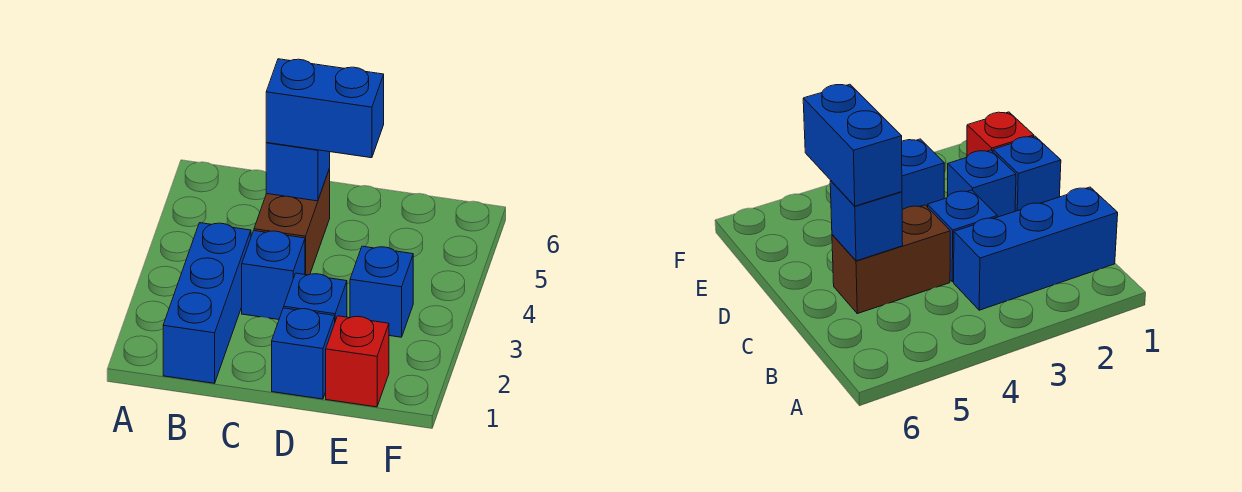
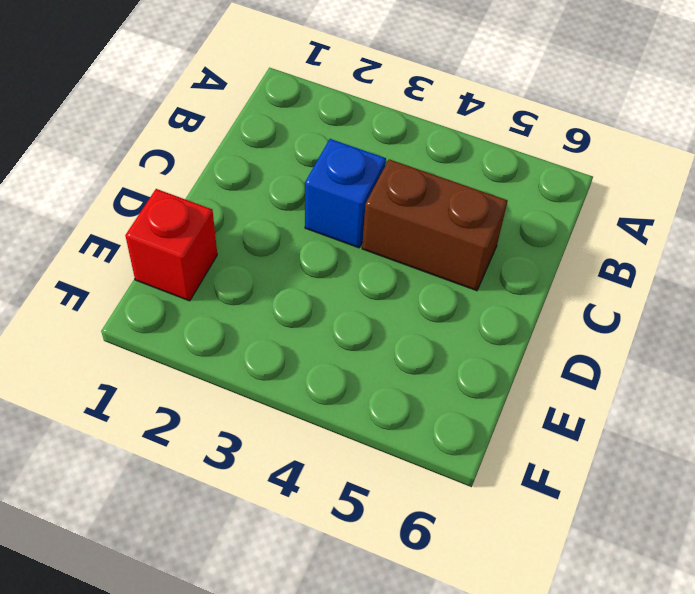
none -> blue brick B1:B3 level 1
none -> blue brick D1 level 1

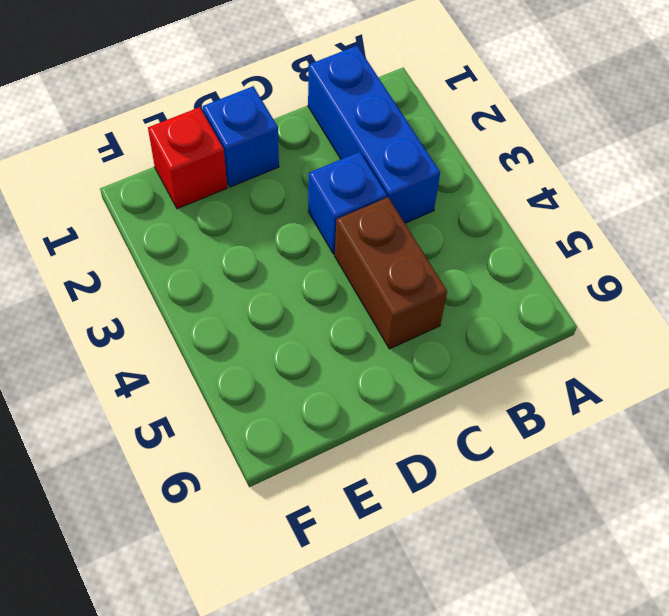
none -> blue brick D2 level 1
none -> blue brick E3 level 1

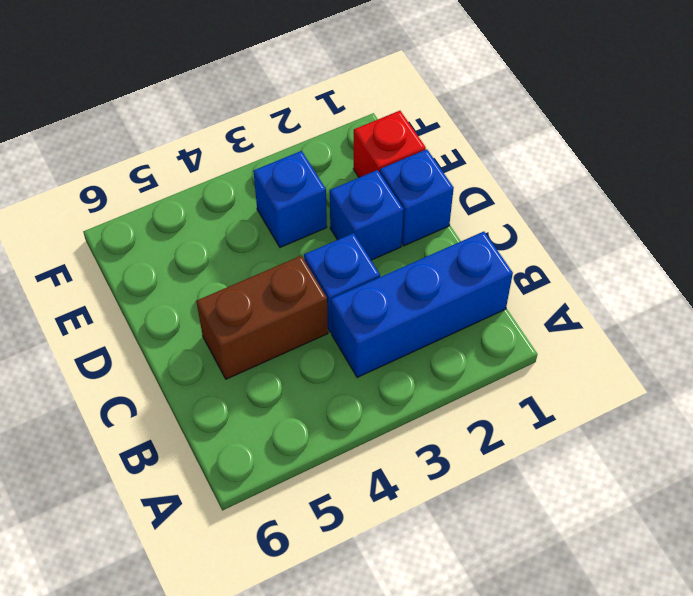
none -> blue brick C5 level 2
none -> blue brick C5:D5 level 3

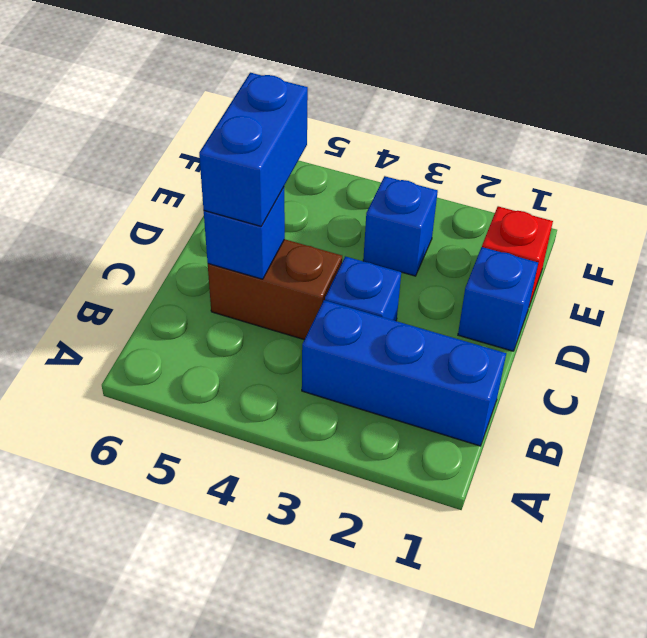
none -> blue brick D2 level 1

